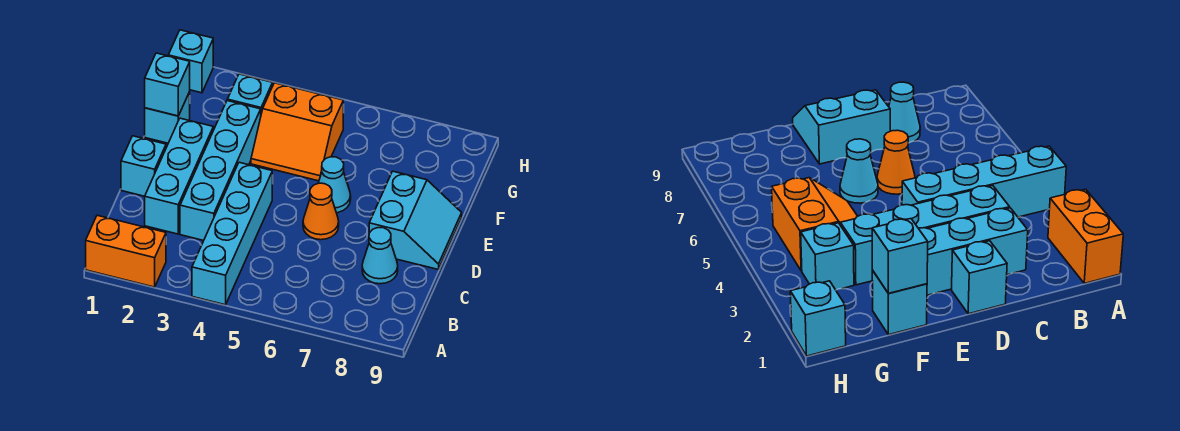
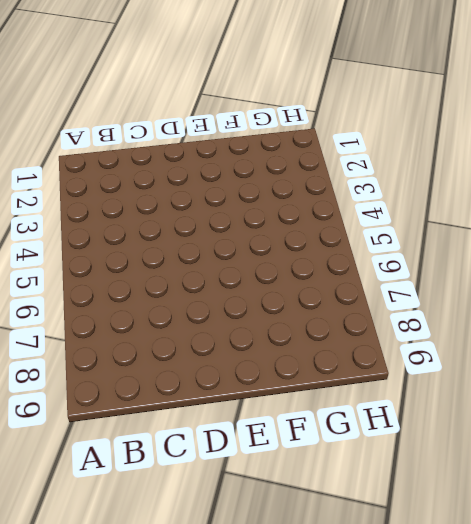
none -> orange brick A1:A2 level 1
none -> cyan brick A4:D4 level 1
none -> cyan brick C2:E2 level 1

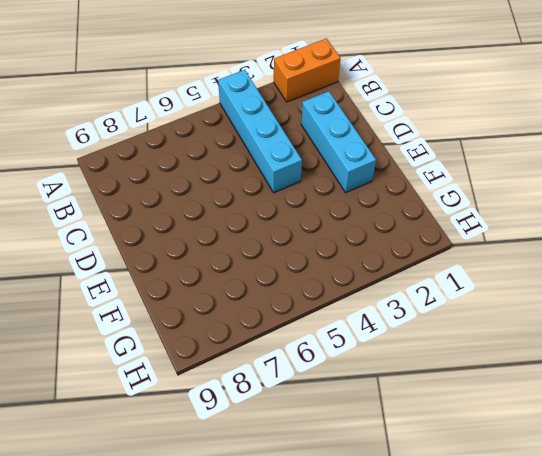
none -> cyan brick C3:F3 level 1
none -> cyan cone C8 level 1
none -> cyan brick D1 level 1

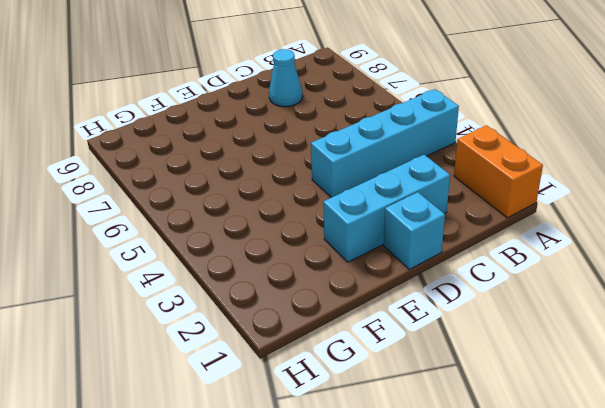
none -> cyan brick C3:F3 level 1
none -> orange cone D6 level 1
none -> cyan slope D8:E9 level 1 top 8

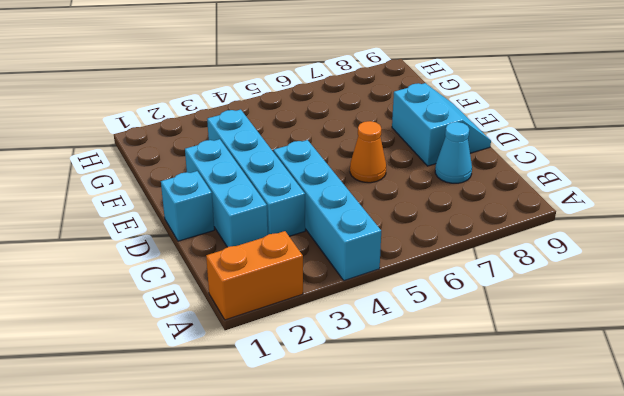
none -> cyan cone E6 level 1
none -> cyan brick F1 level 1
none -> orange slope F4:G5 level 1 top G

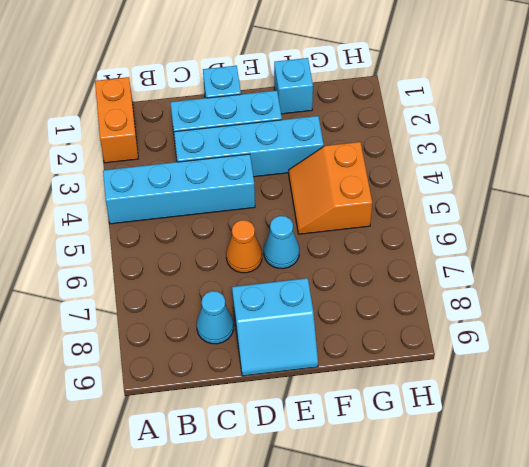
none -> cyan brick G3 level 1
none -> cyan brick H1 level 1
none -> cyan brick F1 level 2

